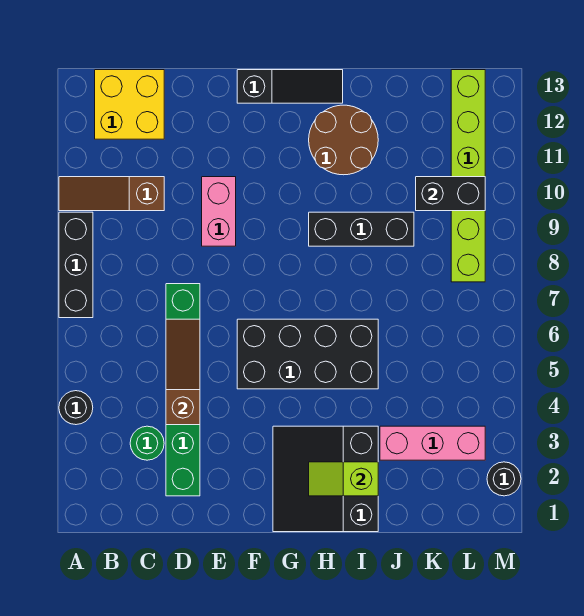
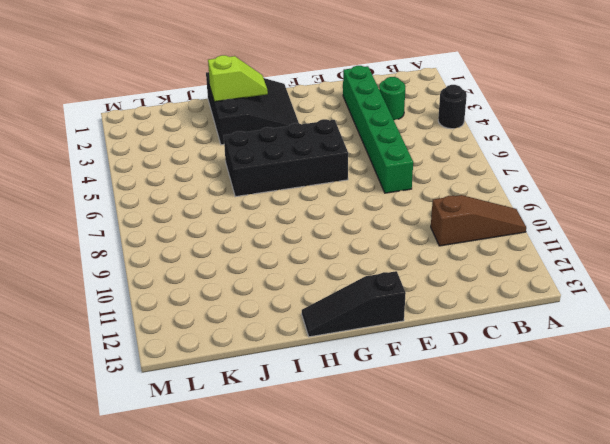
none -> black brick A7:A9 level 1
none -> yellow brick B12:C13 level 1
none -> pink brick E9:E10 level 1

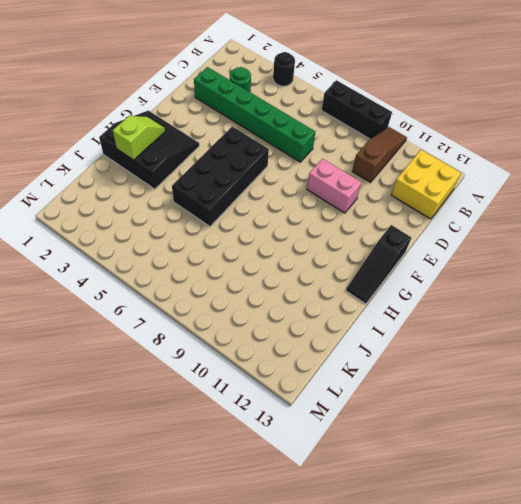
none -> black brick H9:J9 level 1
none -> brown round brick H11:I12 level 1
none -> pink brick J3:L3 level 1

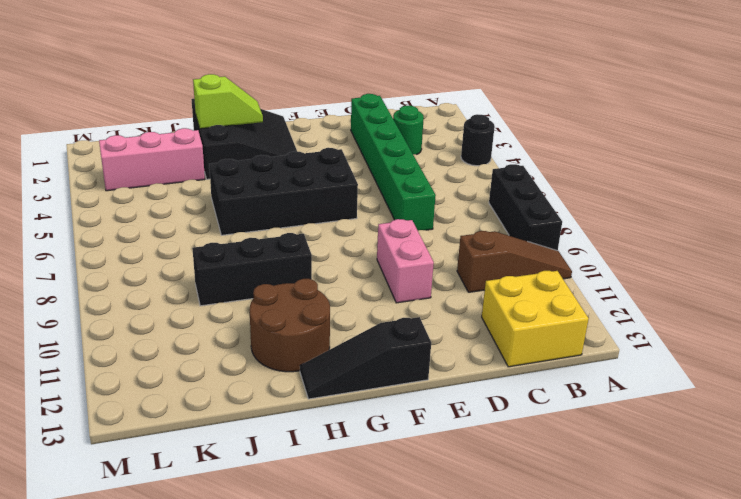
none -> lime brick L8:L13 level 1
none -> black round brick M2 level 1
none -> brown slope D4:D6 level 2 top 4

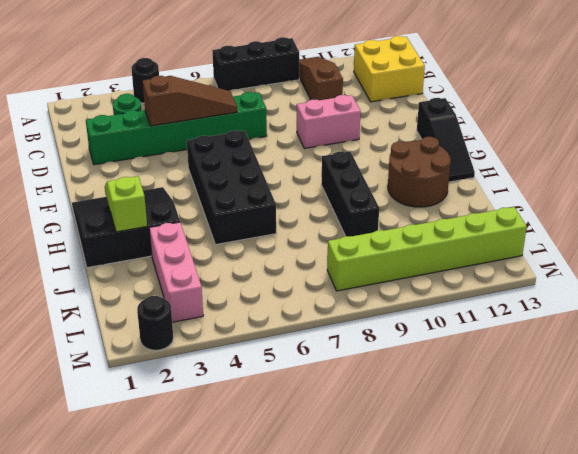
none -> black brick K10:L10 level 2

